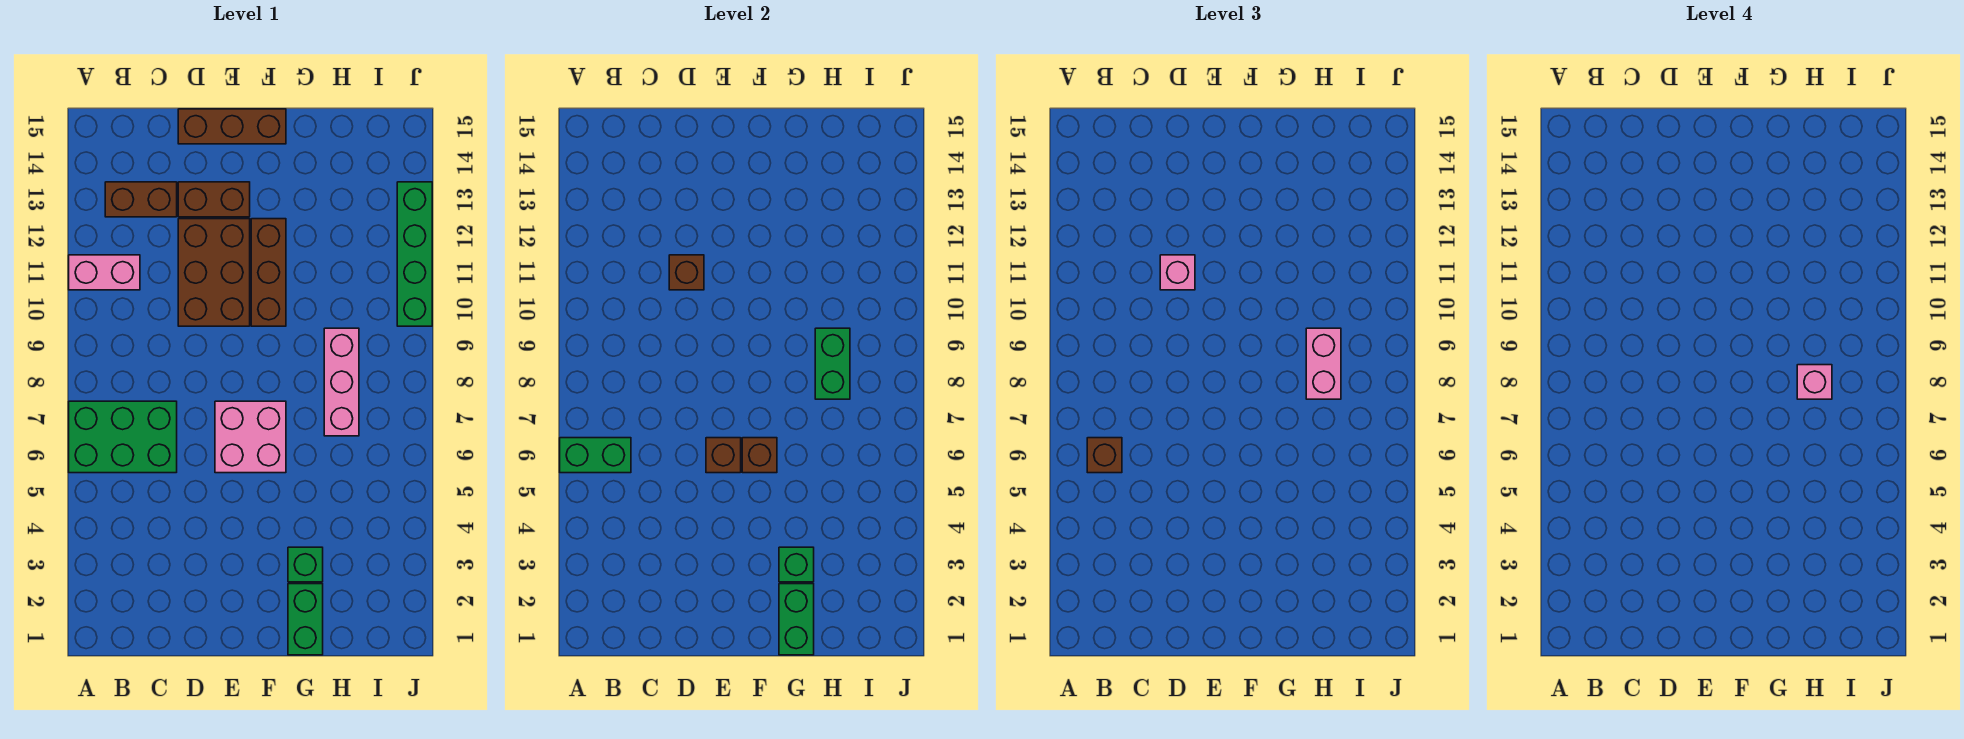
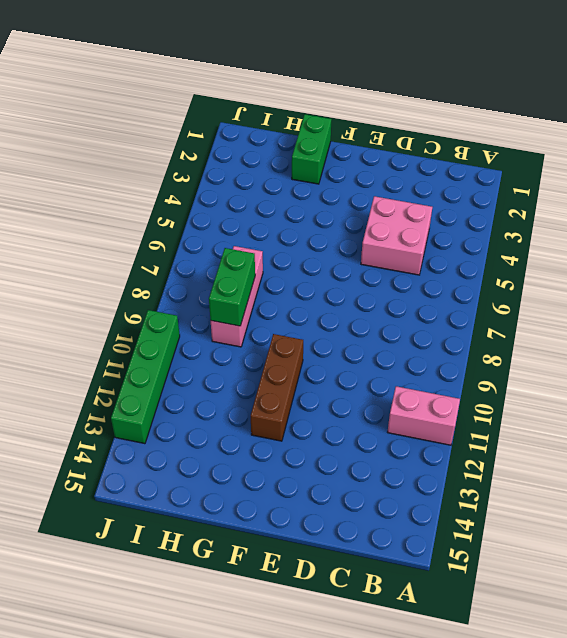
pink brick C4:D5 level 1 -> pink brick E6:F7 level 1
none -> green brick A6:C7 level 1
none -> brown brick B13:C13 level 1
none -> brown brick D10:E12 level 1

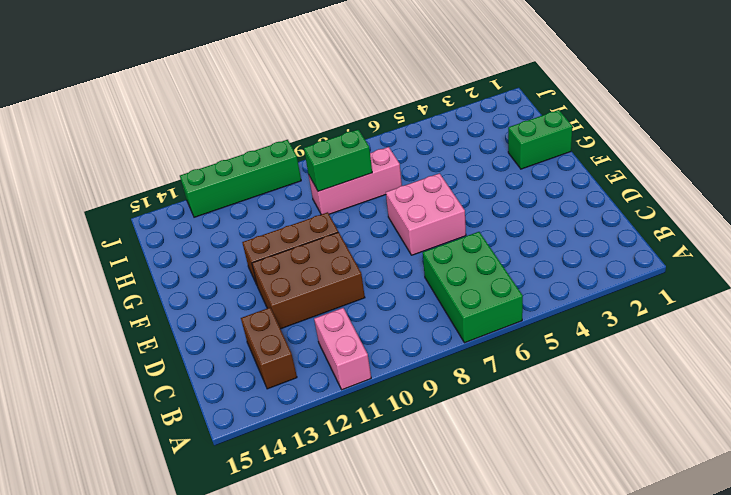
none -> brown brick D13:E13 level 1
none -> brown brick D15:F15 level 1
none -> green brick G3 level 1

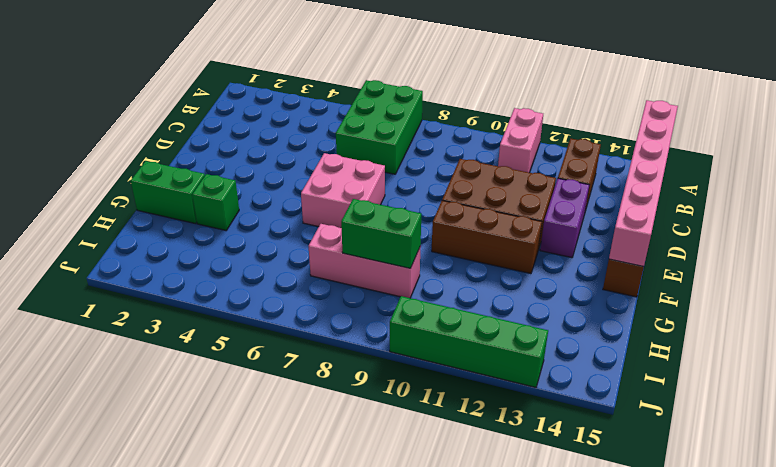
pink brick A15:F15 level 2 -> none
purple brick D13:E13 level 1 -> brown brick D13:E13 level 1
none -> green brick A6:B6 level 2
none -> brown brick D11 level 2
none -> brown brick E6 level 2

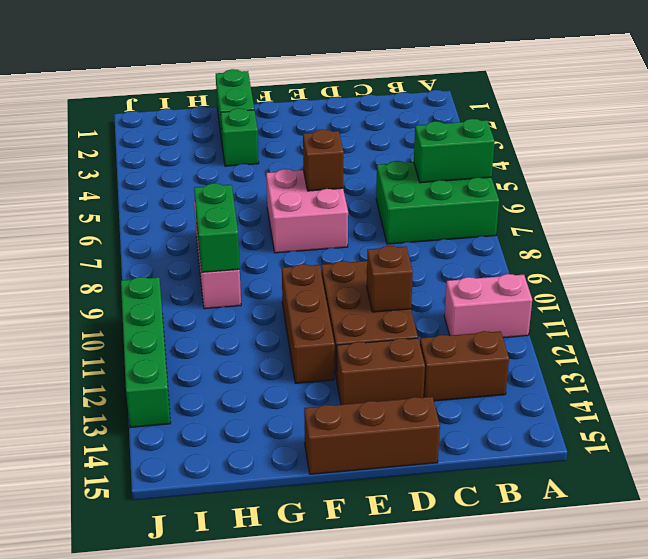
none -> brown brick F6 level 2
none -> green brick G1:G2 level 2
none -> green brick G3 level 2

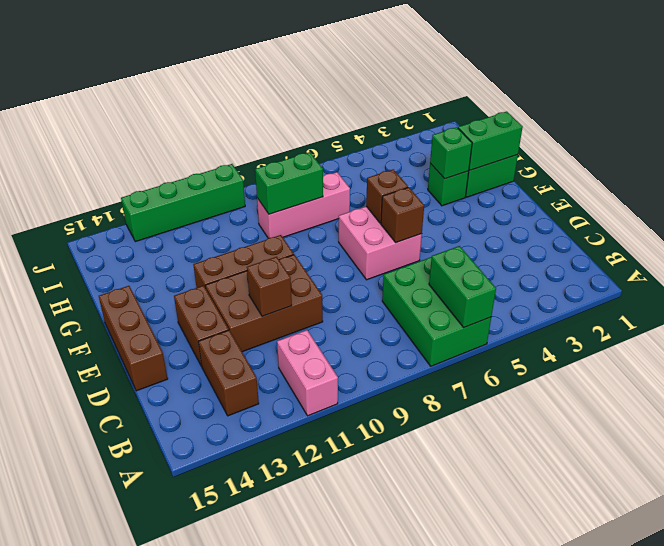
none -> brown brick B6 level 3
none -> pink brick D11 level 3
none -> pink brick H8:H9 level 3

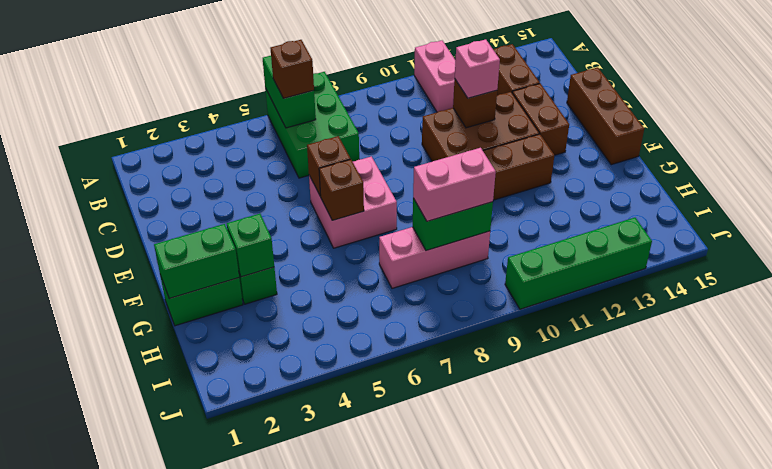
none -> pink brick H8 level 4

